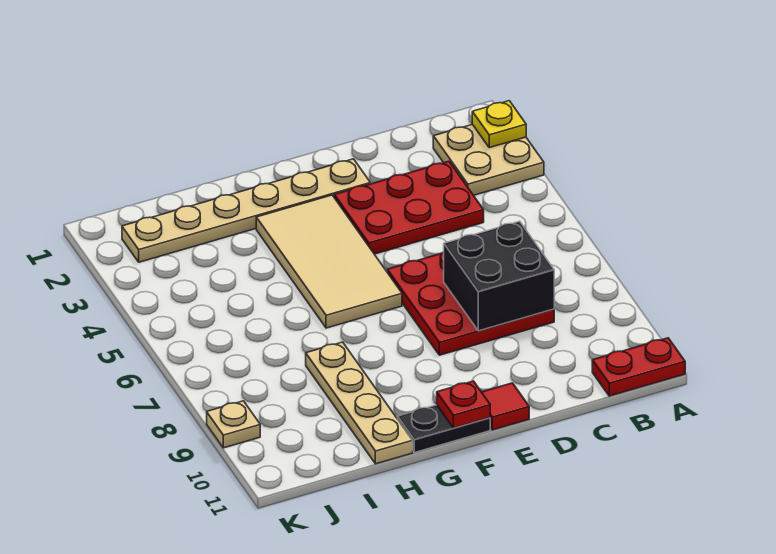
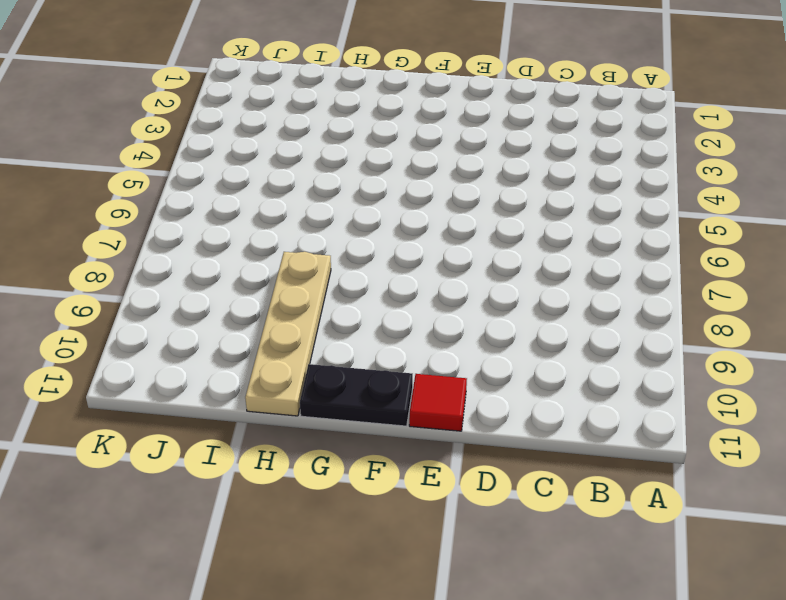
none -> tan plate A2:B3 level 1
none -> red plate A11:B11 level 1
none -> red plate C3:E4 level 1

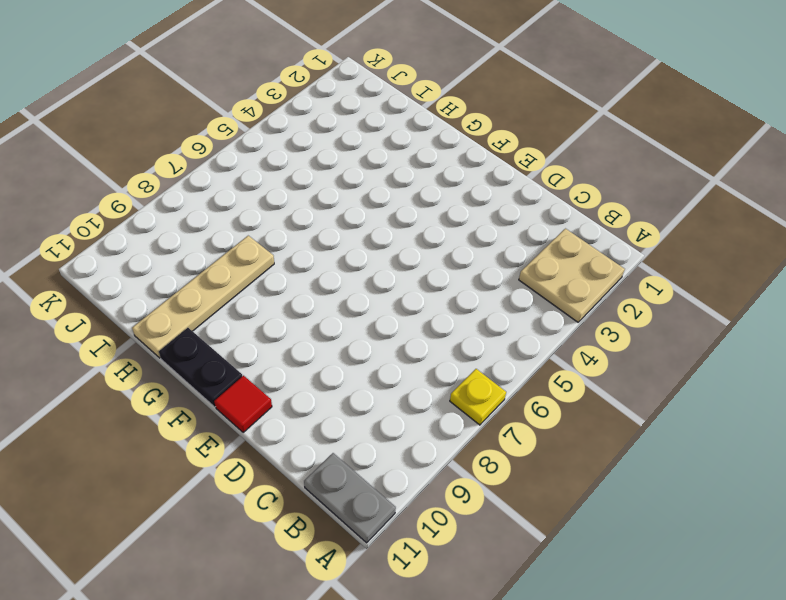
yellow plate A7 level 1 -> yellow plate A2 level 2
grey plate A11:B11 level 1 -> red plate A11:B11 level 1
none -> red plate C3:E4 level 1
none -> red plate C6:E8 level 1
none -> tan plate E2:J2 level 1

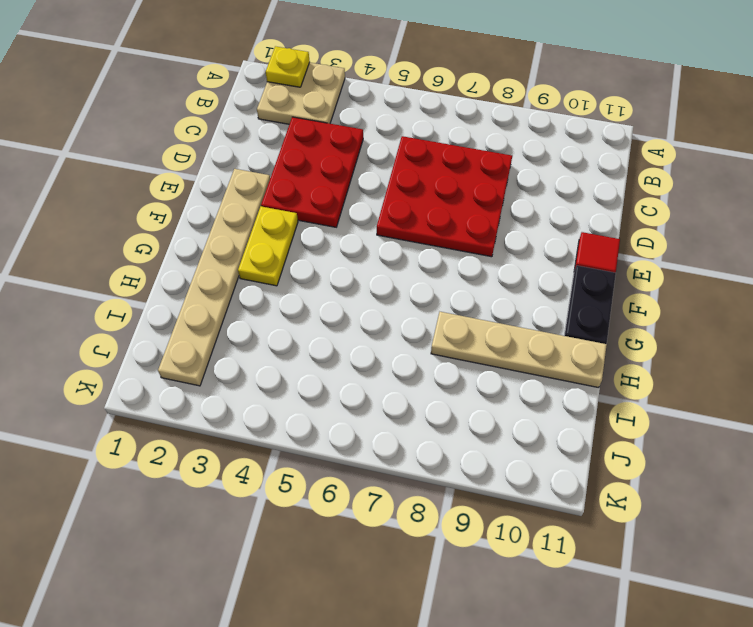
yellow plate F3:G3 level 1 -> tan tile F3:G6 level 1
none -> red plate A11:B11 level 1
none -> tan plate K9 level 1
none -> black brick C7:D8 level 2

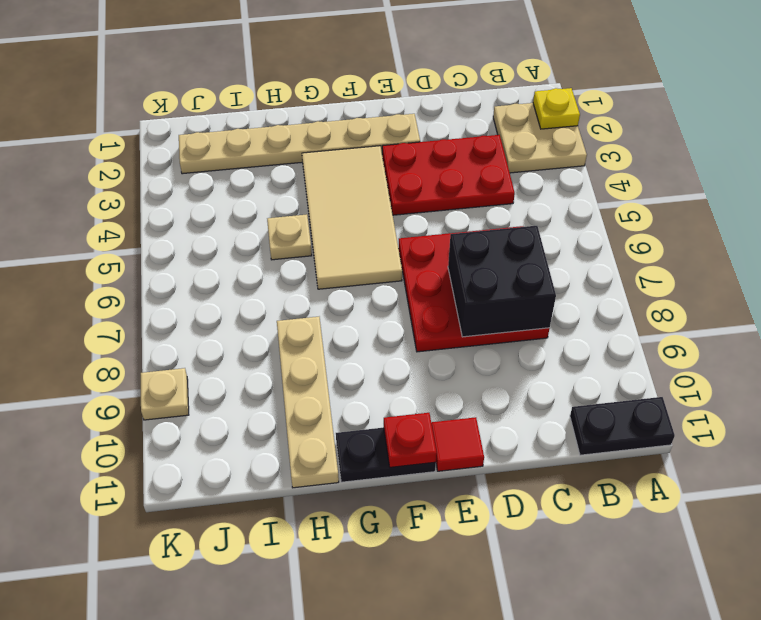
black plate A11:B11 level 1 -> red plate A11:B11 level 1
tan plate H5 level 1 -> none

